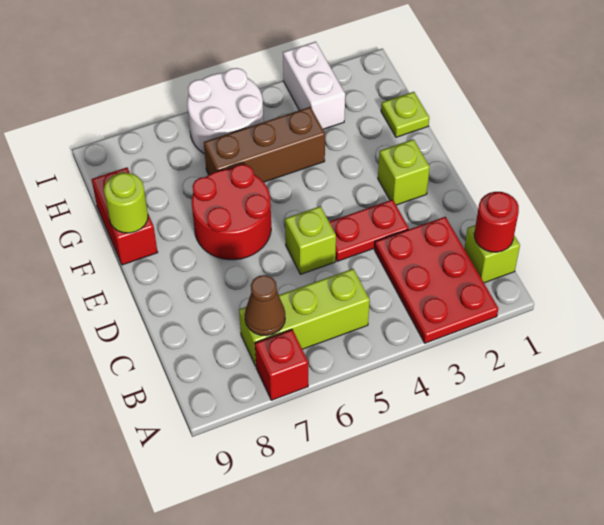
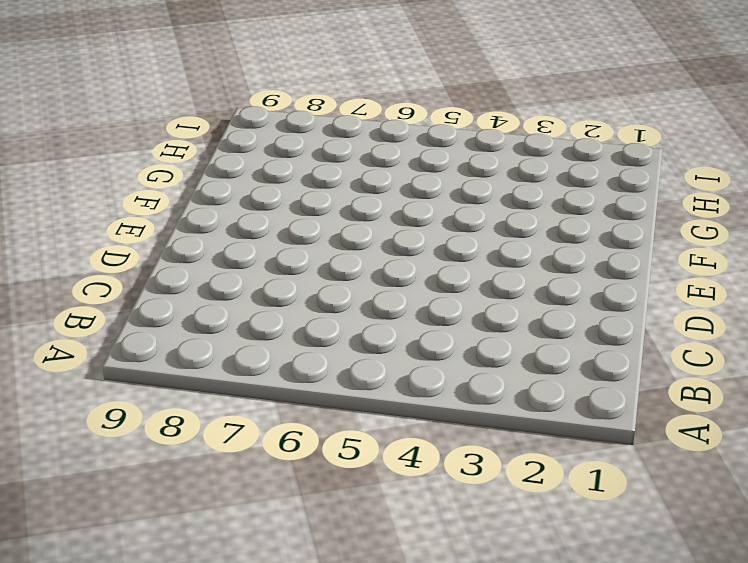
none -> red plate A2:C3 level 1
none -> red brick A7 level 1
none -> lime brick B1 level 1

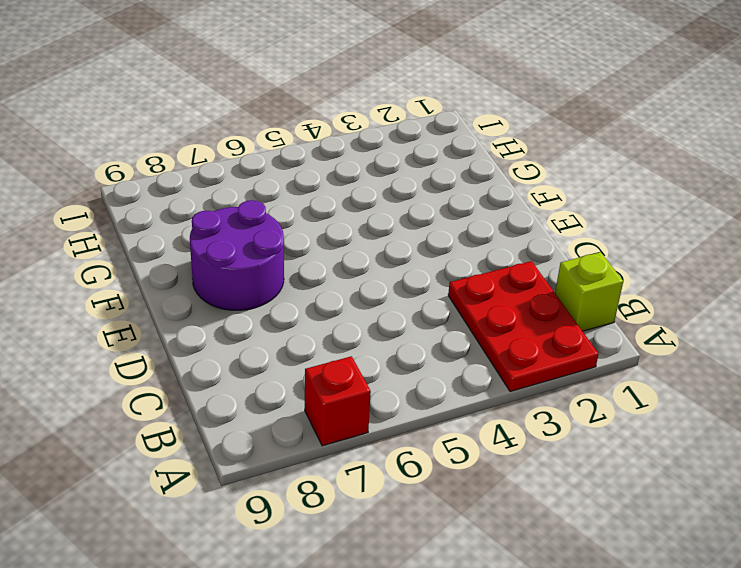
purple round brick E7:F8 level 1 -> red round brick E6:F7 level 1
none -> lime brick B5:B7 level 1
none -> red plate D3:D4 level 1
none -> lime brick D5 level 1

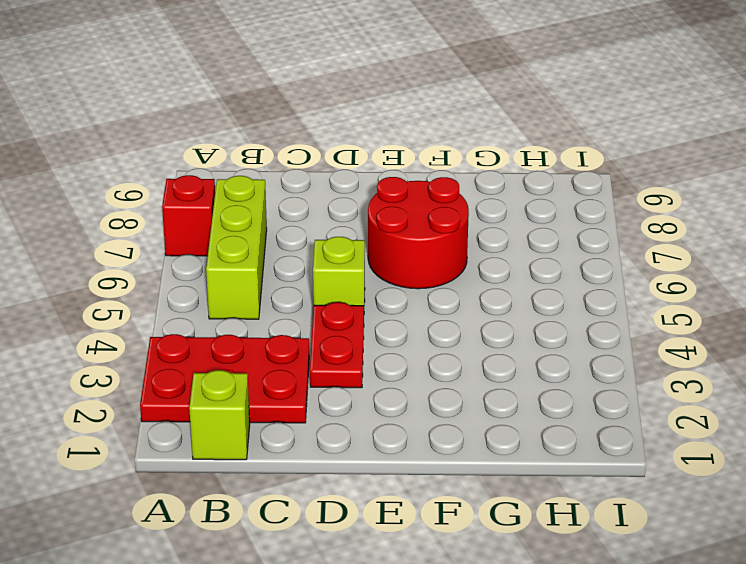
none -> lime brick E2 level 1
none -> red brick F9:G9 level 1
none -> lime plate G1 level 1

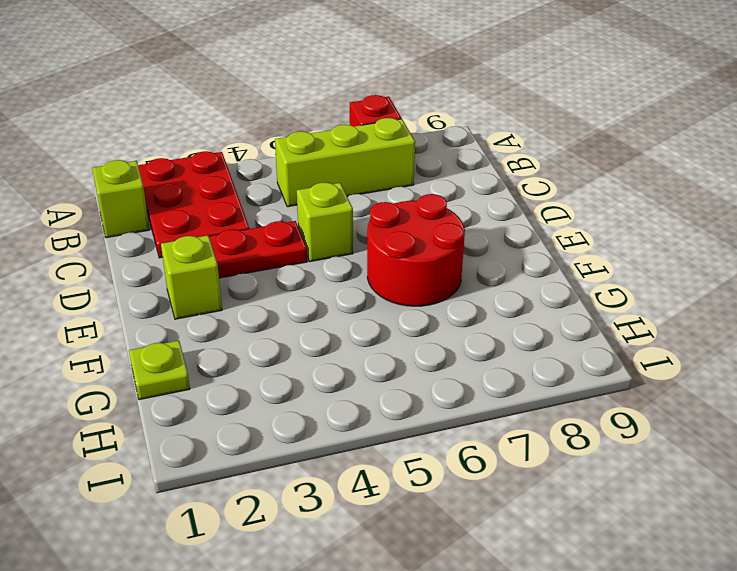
none -> red brick F9:G9 level 1
none -> brown brick G4:G6 level 1
none -> white brick H3:I3 level 1

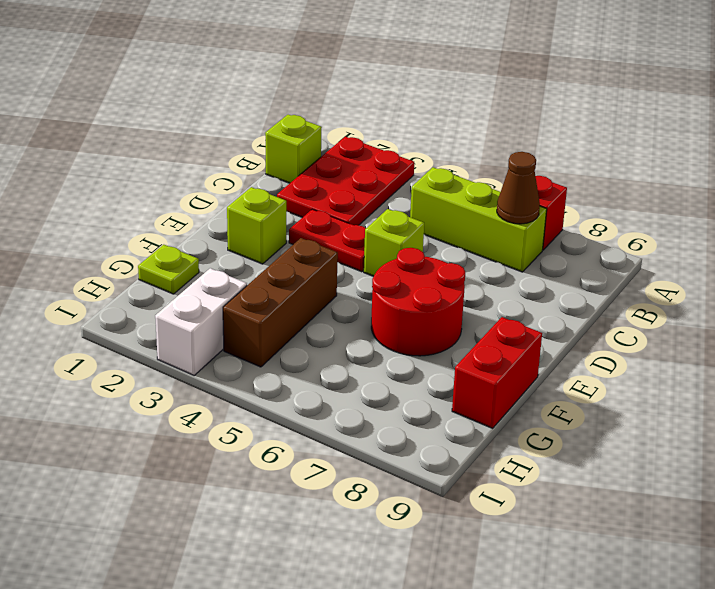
brown brick F4:H4 level 1 -> brown brick G4:G6 level 1
none -> white round brick H5:I6 level 1
none -> red round brick B1 level 2
none -> lime round brick F9 level 2

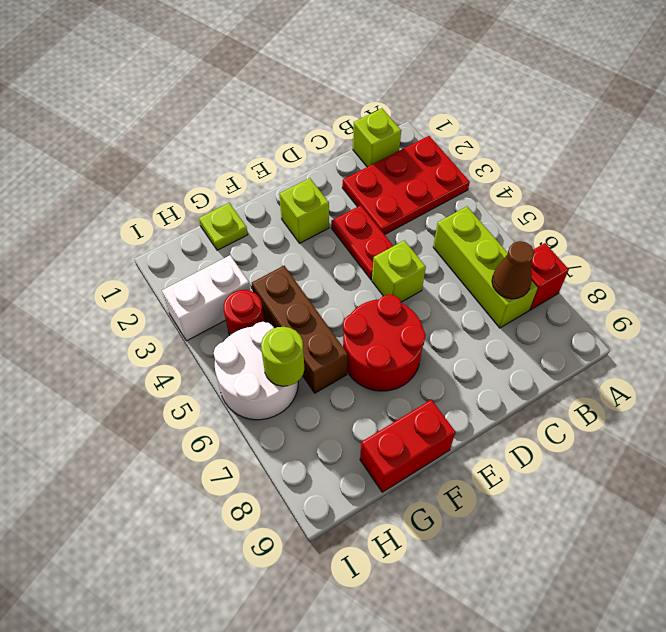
red round brick H4 level 1 -> red round brick B1 level 2
lime round brick H6 level 2 -> lime round brick F9 level 2

